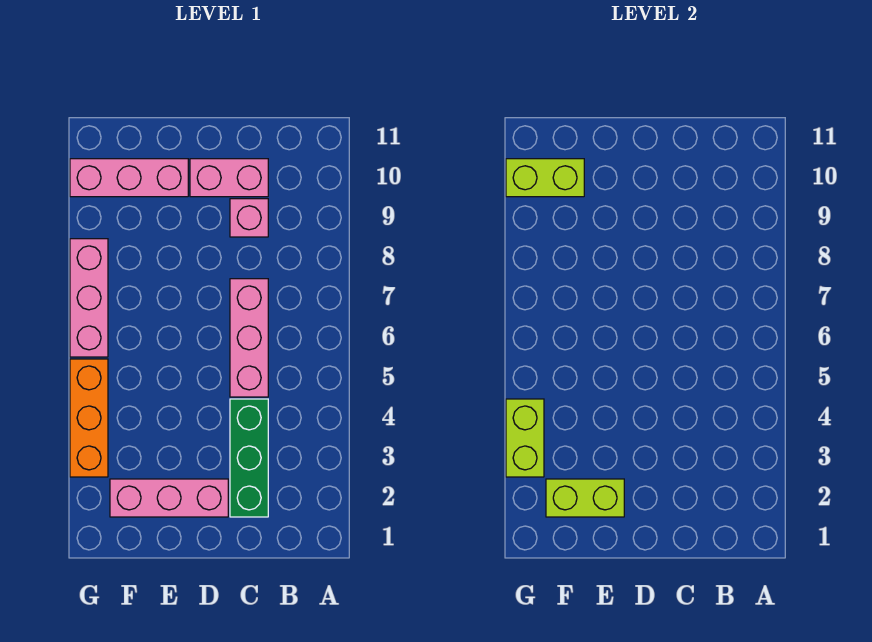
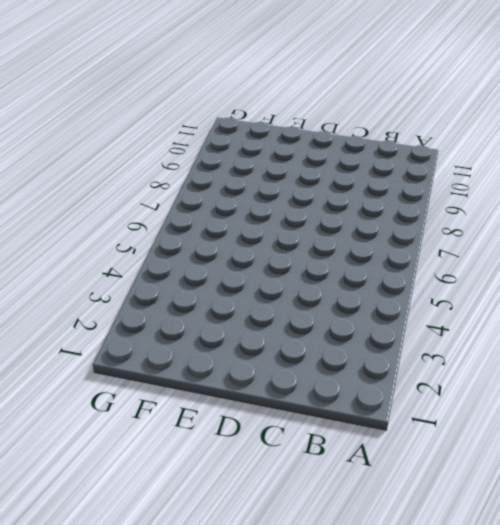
none -> green brick C2:C4 level 1
none -> pink brick C5:C7 level 1

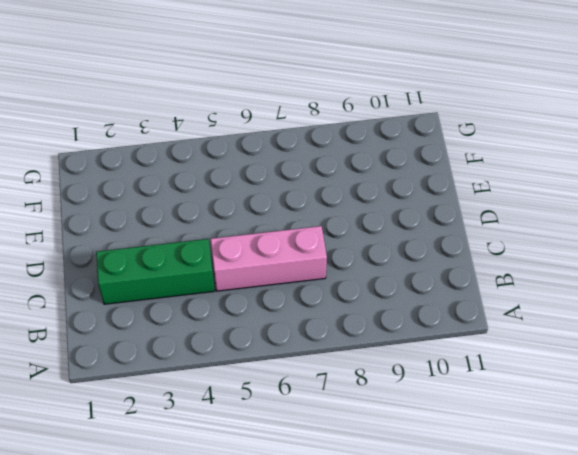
none -> pink brick C9 level 1
none -> pink brick C10:D10 level 1

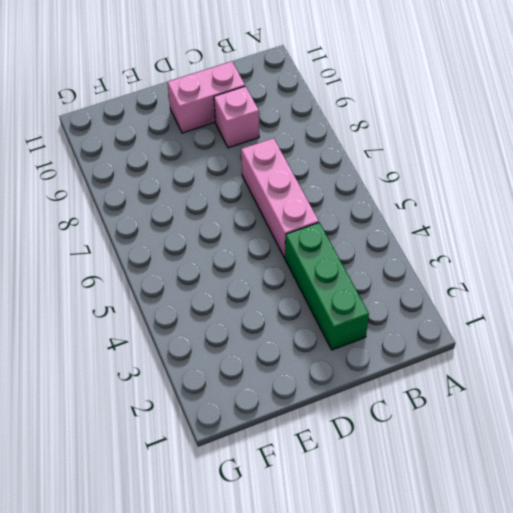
none -> pink brick D2:F2 level 1
none -> pink brick E10:G10 level 1

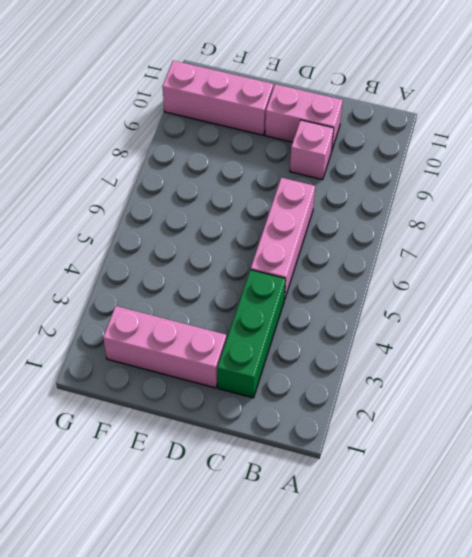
none -> orange brick G3:G5 level 1
none -> pink brick G6:G8 level 1

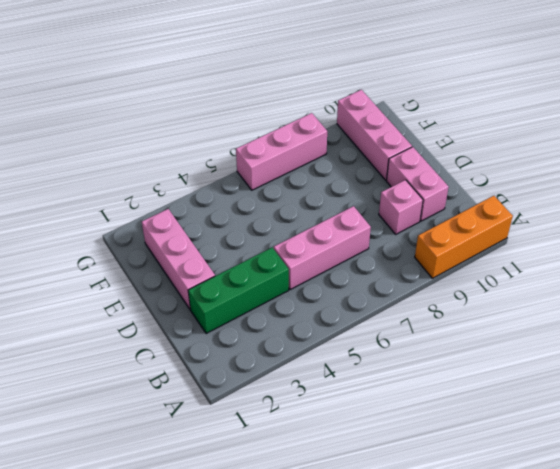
orange brick A9:A11 level 1 -> orange brick G3:G5 level 1
none -> lime brick E2:F2 level 2
none -> lime brick F10:G10 level 2

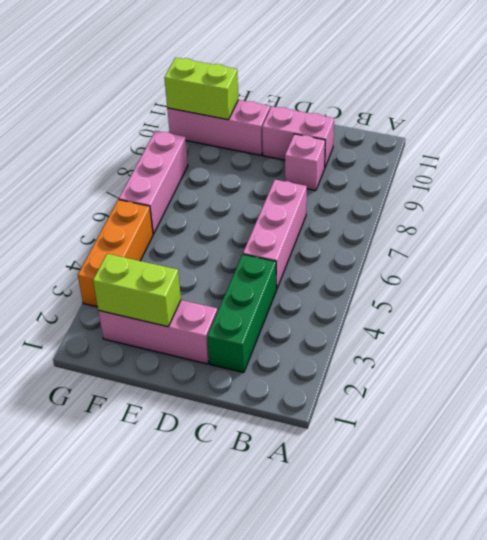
none -> lime brick G3:G4 level 2

